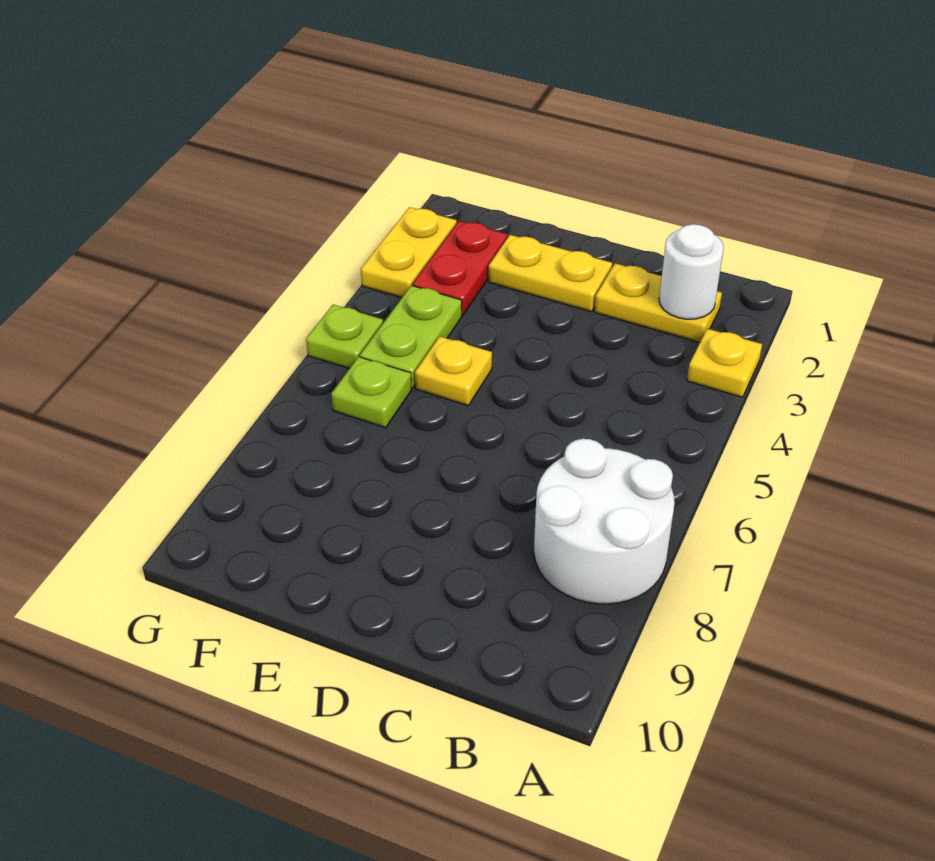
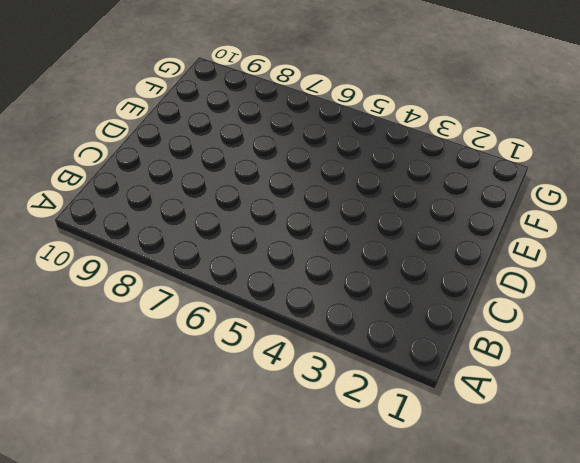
none -> yellow plate A3 level 1
none -> white round brick A7:B8 level 1

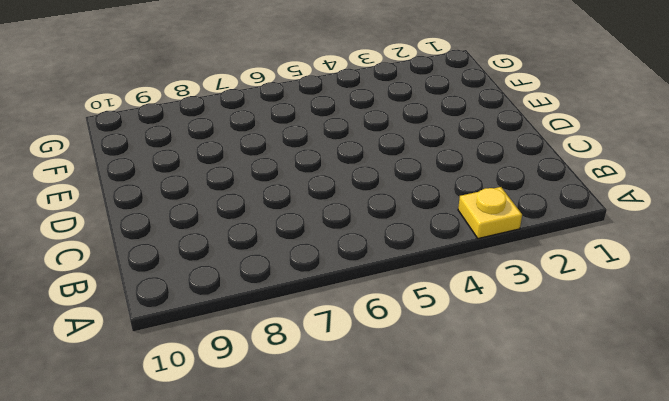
none -> white round brick A7:B8 level 1
none -> yellow plate B2:C2 level 1

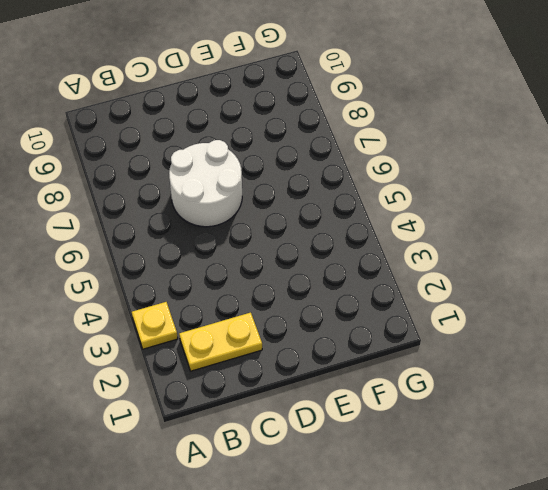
white round brick C6:D7 level 1 -> white round brick A7:B8 level 1
none -> yellow plate D2:E2 level 1
none -> yellow plate E5 level 1

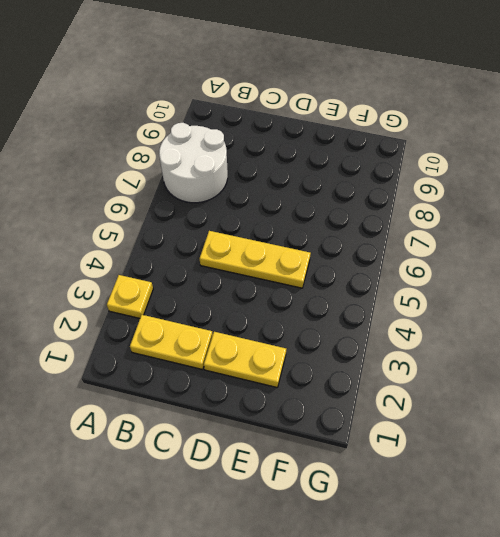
yellow plate C5:E5 level 1 -> yellow plate E5 level 1
none -> red plate F2:F3 level 1
none -> lime plate F4:F5 level 1

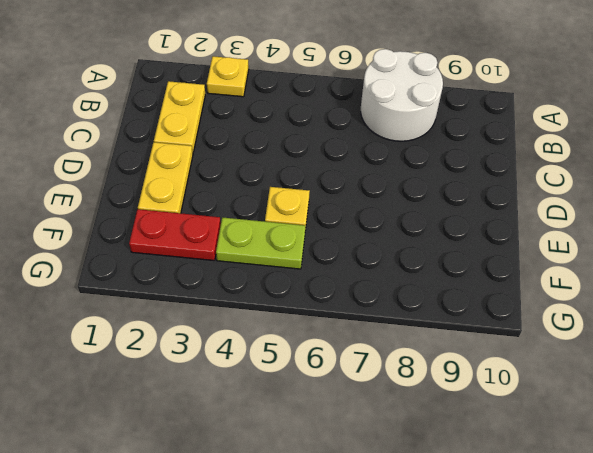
none -> lime plate F6 level 1
none -> yellow plate G2:G3 level 1

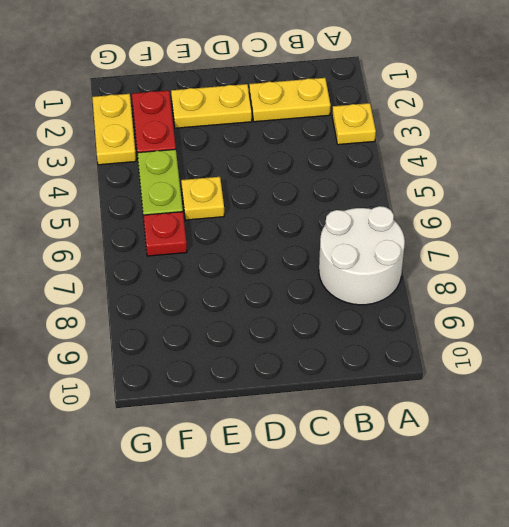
red plate F6 level 1 -> lime plate F6 level 1
none -> lime plate G5 level 1
none -> white round brick B2 level 2

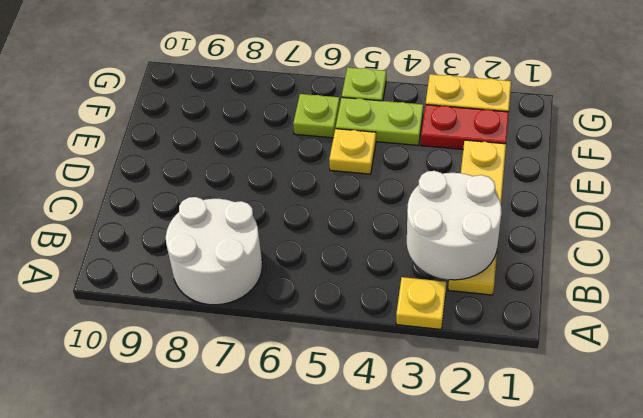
white round brick B2:C3 level 2 -> white round brick B2 level 2

